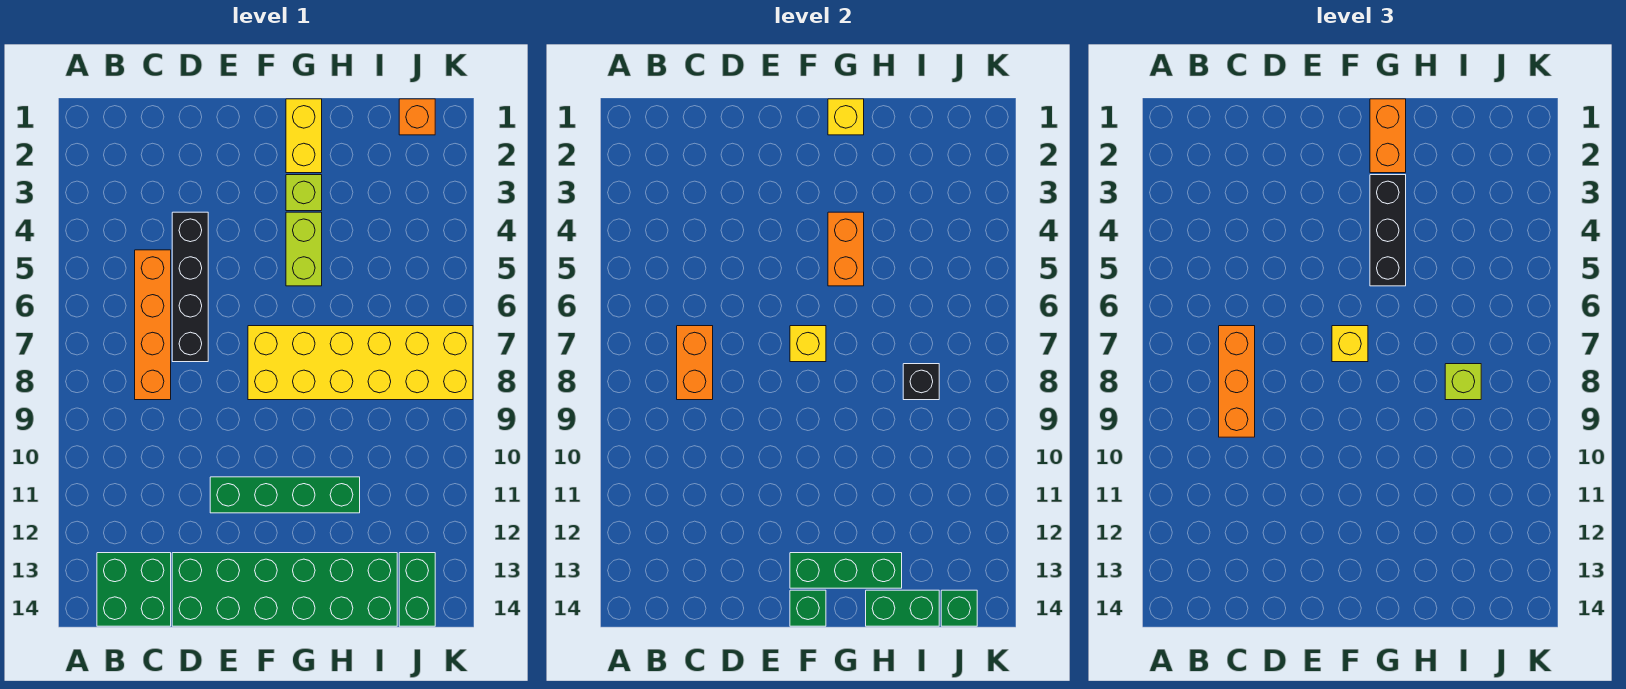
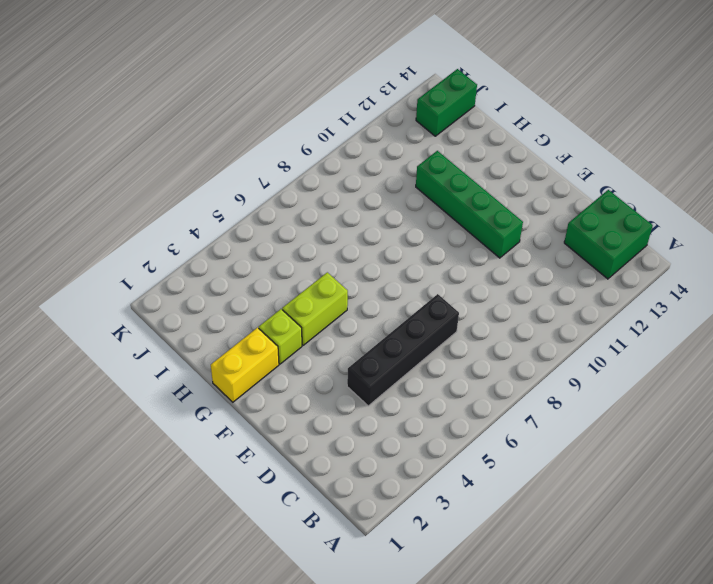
none -> orange brick C5:C8 level 1
none -> green brick D13:I14 level 1
none -> yellow brick F7:K8 level 1

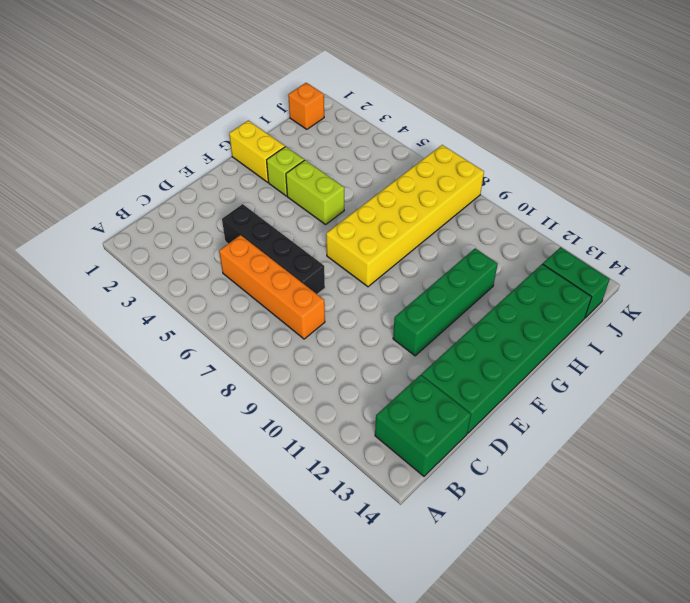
none -> orange brick C7:C8 level 2
none -> yellow brick F7 level 2
none -> green brick F13:H13 level 2

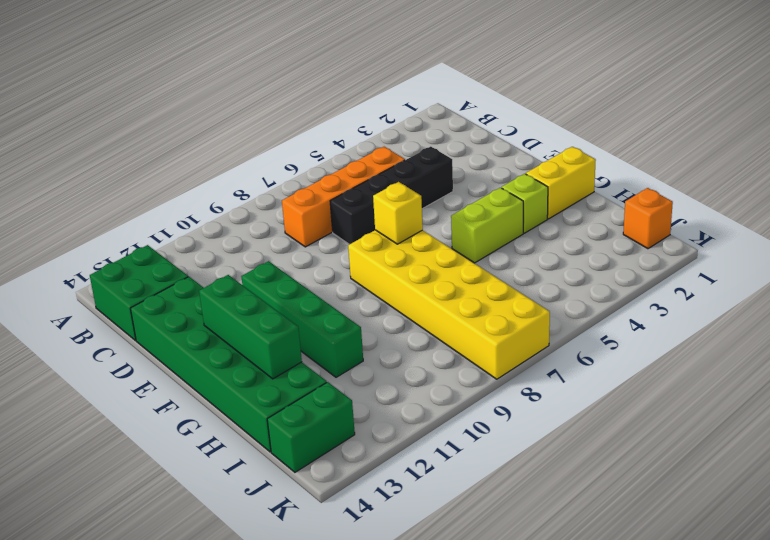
none -> orange brick C7:C8 level 2
none -> green brick F14 level 2
none -> yellow brick G1 level 2

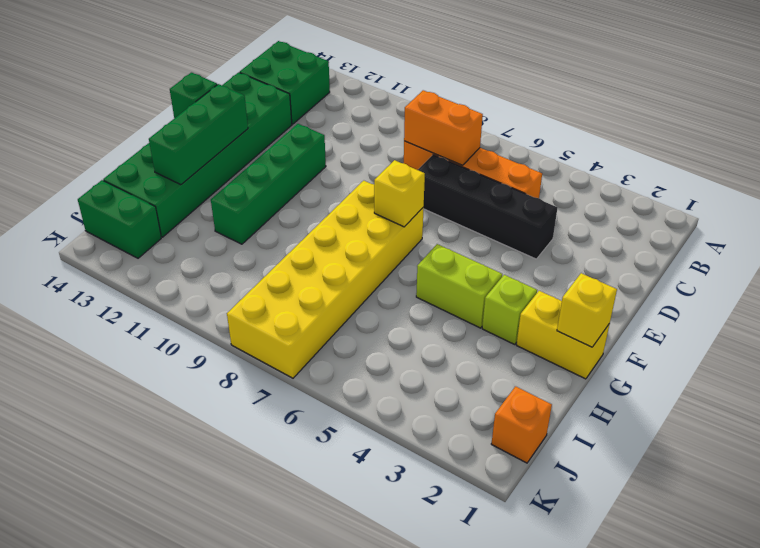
none -> orange brick G4:G5 level 2
none -> green brick H14:I14 level 2
none -> black brick I8 level 2

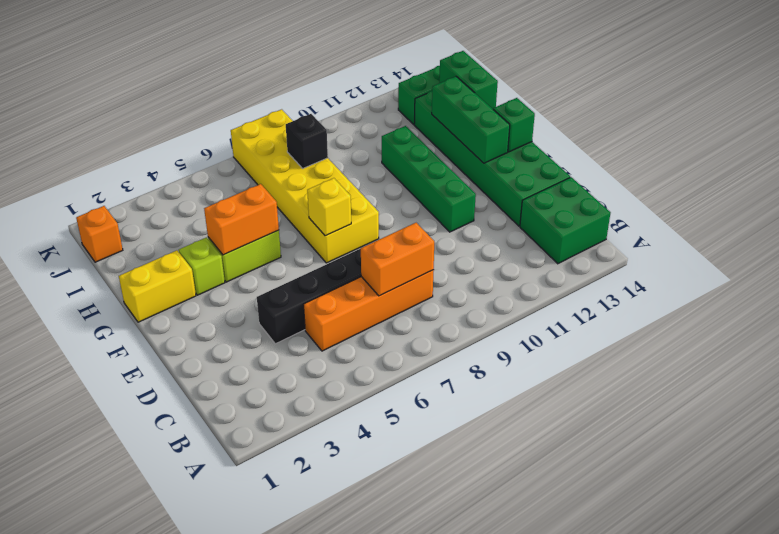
none -> yellow brick G1 level 2
none -> green brick J14 level 2
none -> orange brick C7:C9 level 3

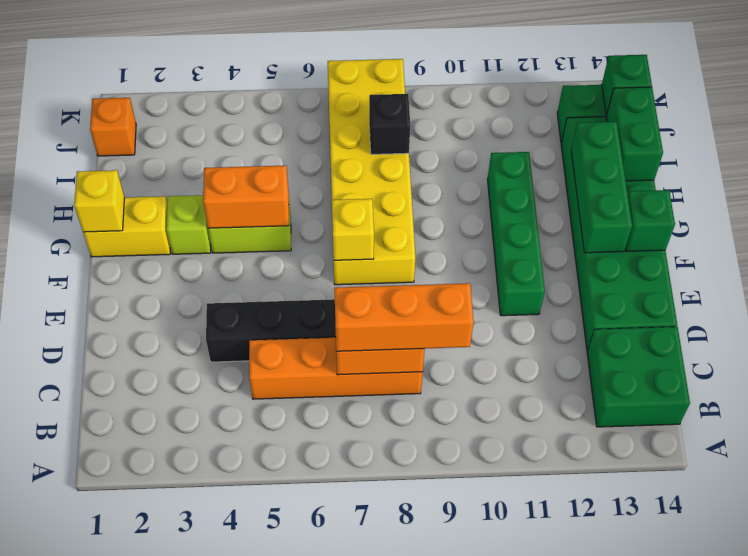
none -> yellow brick F7 level 3
none -> orange brick G1:G2 level 3
none -> black brick G3:G5 level 3

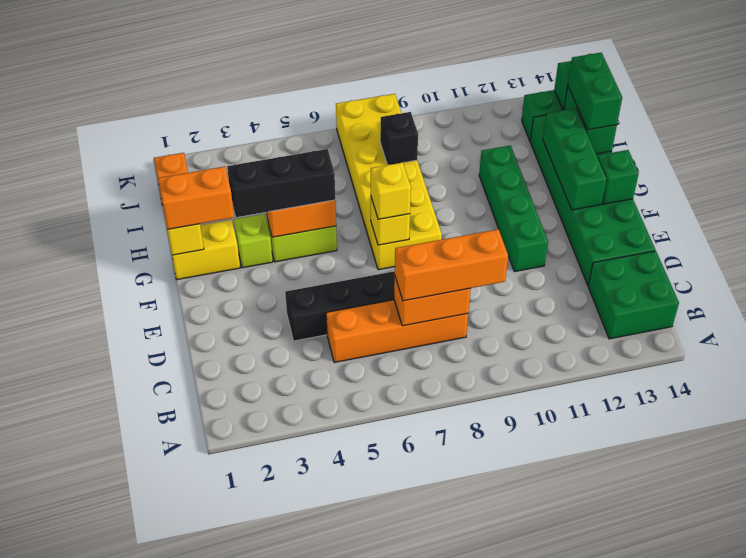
green brick H14:I14 level 3 -> none
none -> lime brick I8 level 3

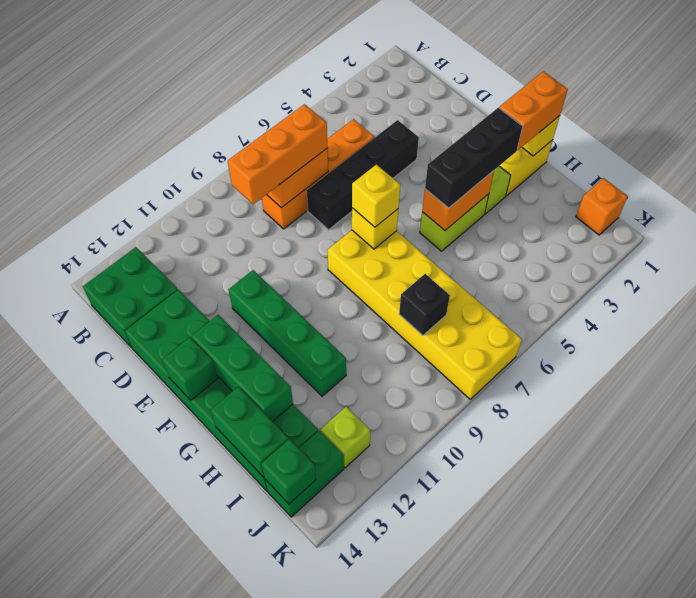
lime brick J12 level 1 -> lime brick I8 level 3

